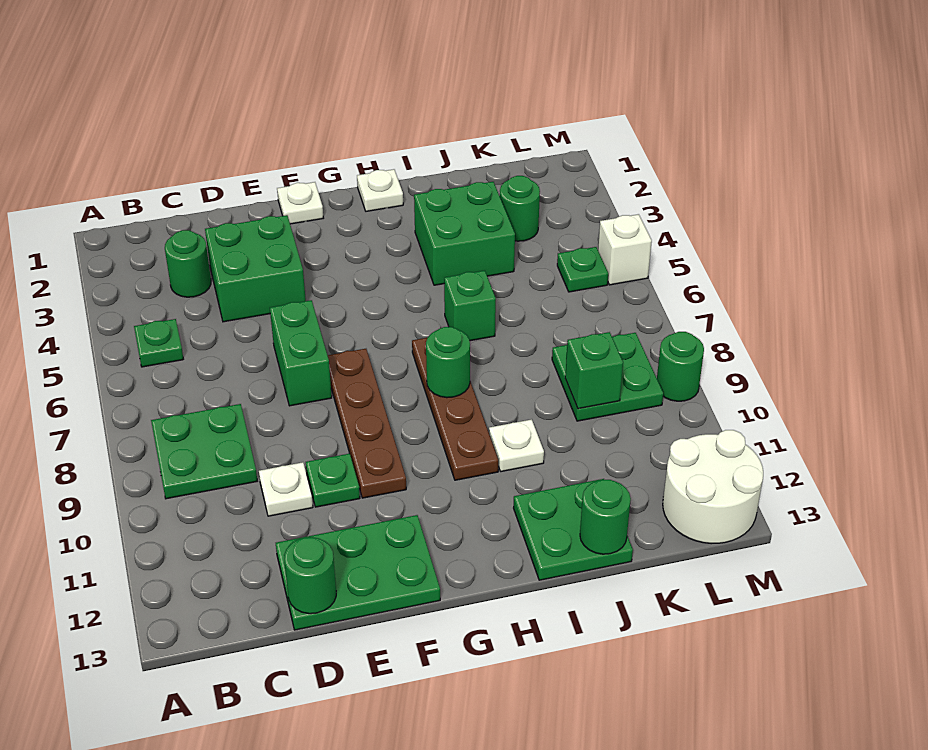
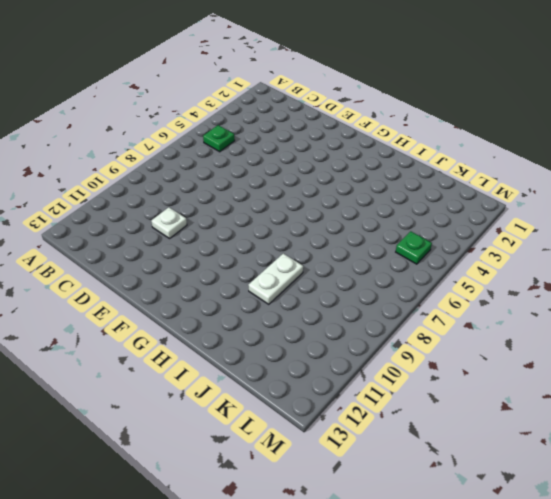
white plate I9:I10 level 1 -> white plate I10 level 1
none -> green plate B8:C9 level 1
none -> green round brick C3 level 1
none -> green brick D3:E4 level 1

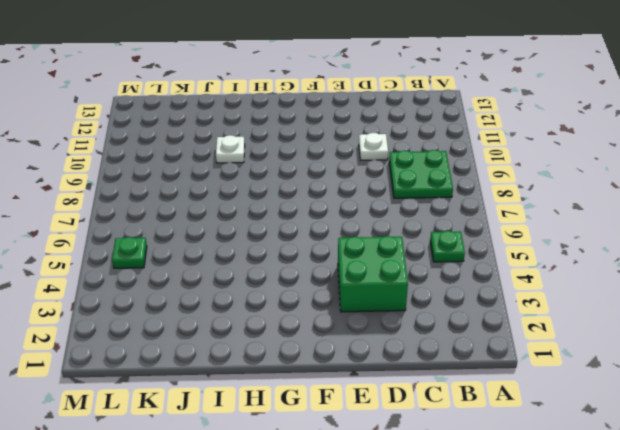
none -> green round brick C3 level 1
none -> green plate D12:F13 level 1
none -> green brick E6:E7 level 1

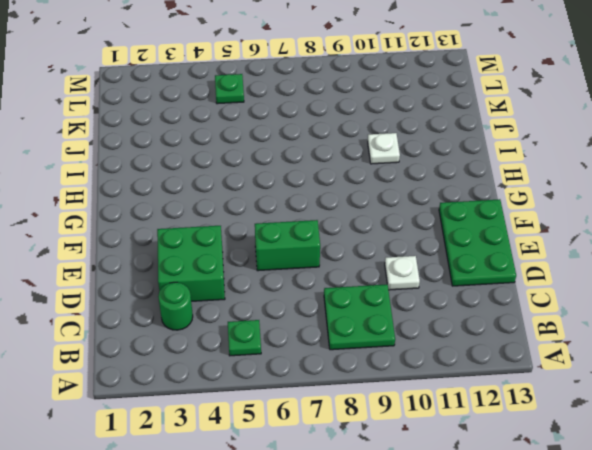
none -> green plate E10 level 1
none -> white plate F1 level 1
none -> brown plate F7:F10 level 1

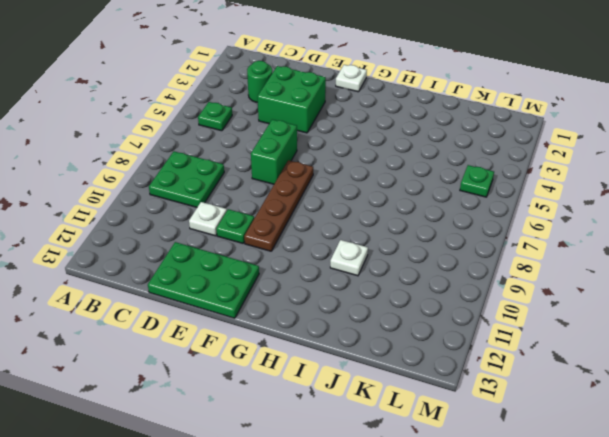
none -> white plate H1 level 1
none -> brown plate H7:H10 level 1
none -> green brick I3:J4 level 1

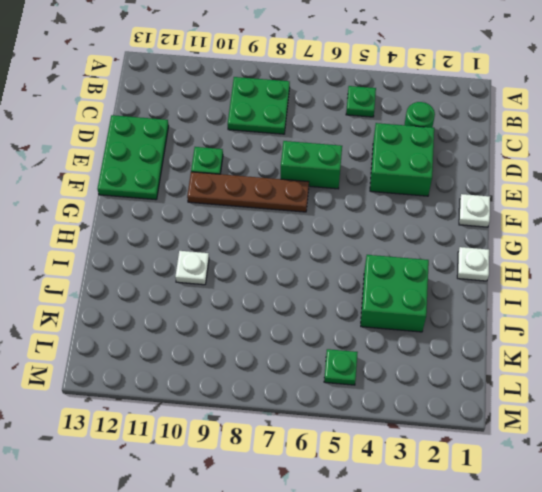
none -> white plate D10 level 1
none -> brown plate H7:H10 level 1
none -> green brick I6 level 1

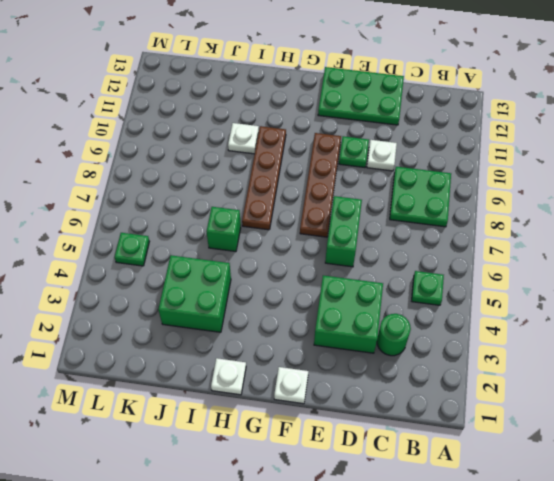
none -> green plate I12:J13 level 1
none -> green round brick K3 level 1
none -> green plate K8:L9 level 1

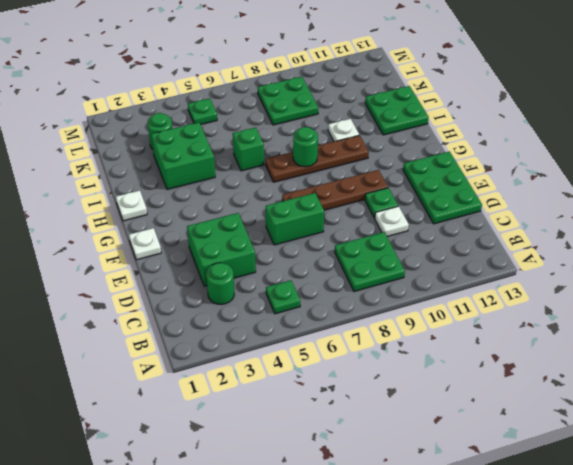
none -> white round brick L12:M13 level 1
none -> white brick M5 level 1
none -> green round brick M9 level 1

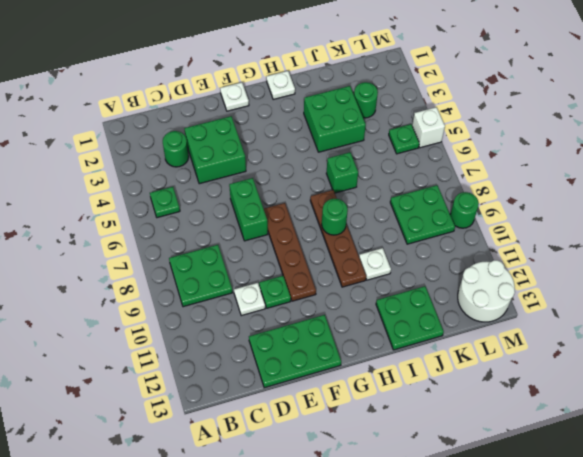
none -> green round brick D13 level 2
none -> green round brick J13 level 2
none -> green brick K9 level 2

